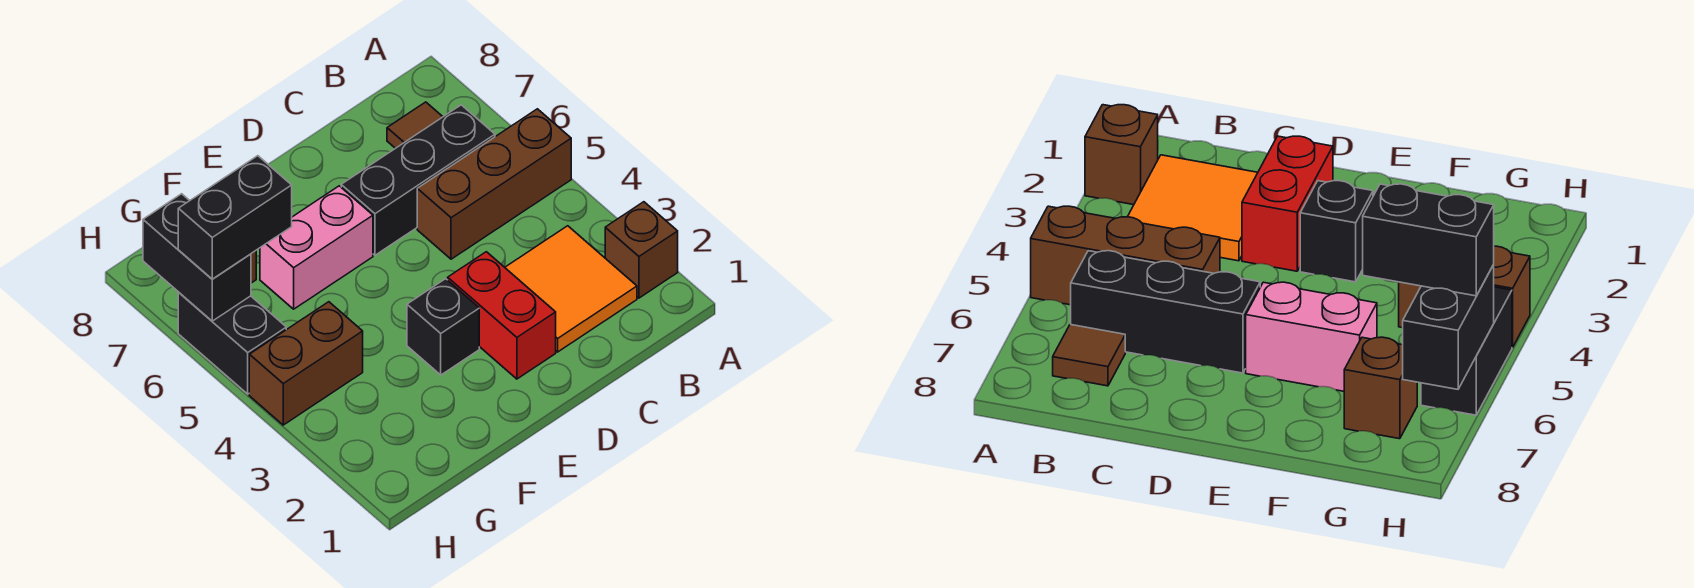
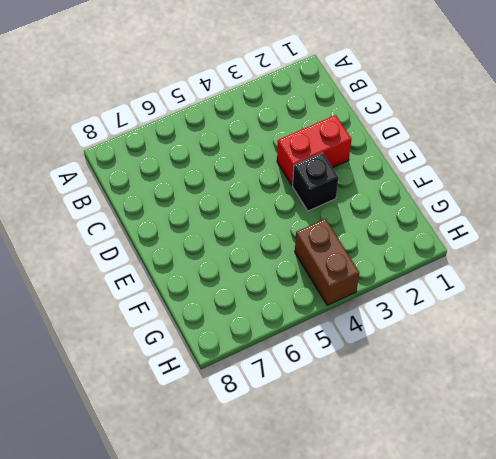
none -> brown brick A2 level 1
none -> brown brick A5:C5 level 1
none -> orange tile B2:C3 level 1

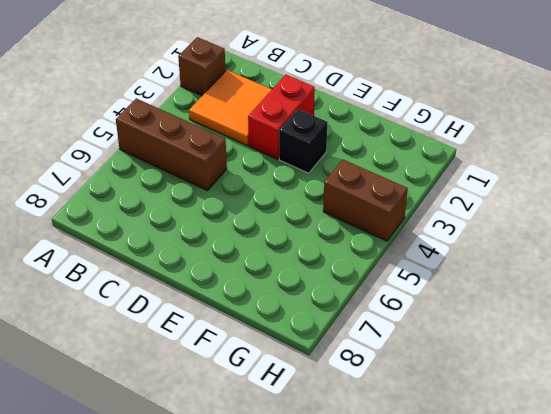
none -> black brick B6:D6 level 1
none -> brown tile B7 level 1
none -> pink brick E6:F6 level 1

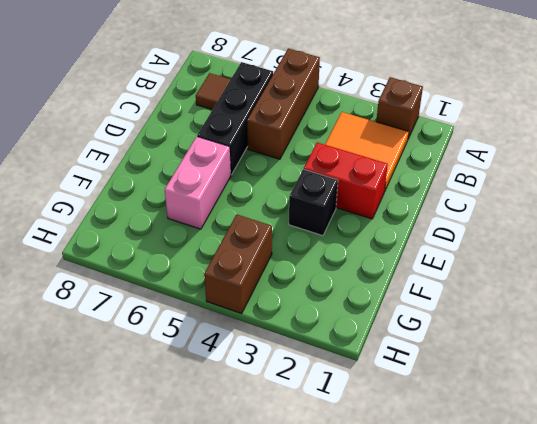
none -> brown brick G7 level 1
none -> black brick H5:H6 level 1
none -> black brick H6:H7 level 2

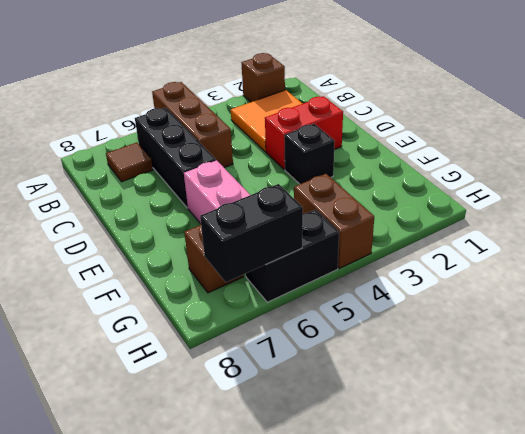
none -> black brick G6:H6 level 3

